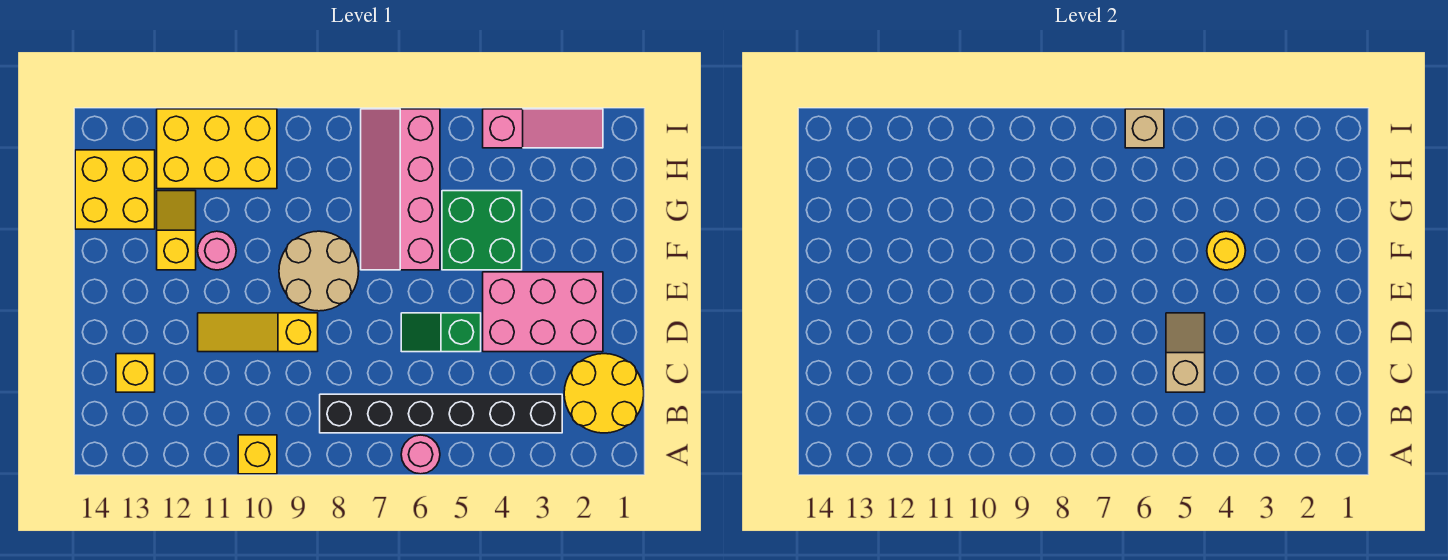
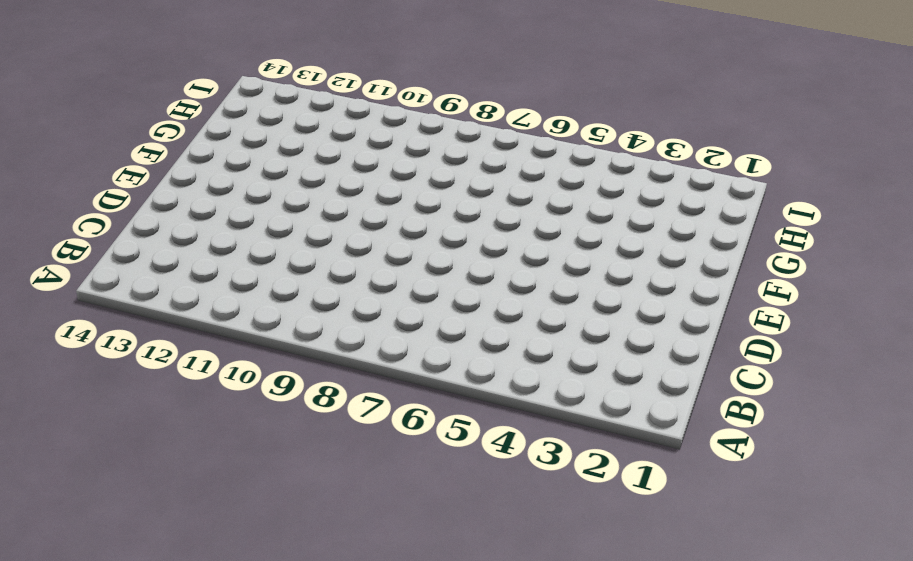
none -> pink round brick A6 level 1
none -> yellow brick A10 level 1
none -> yellow round brick B1:C2 level 1

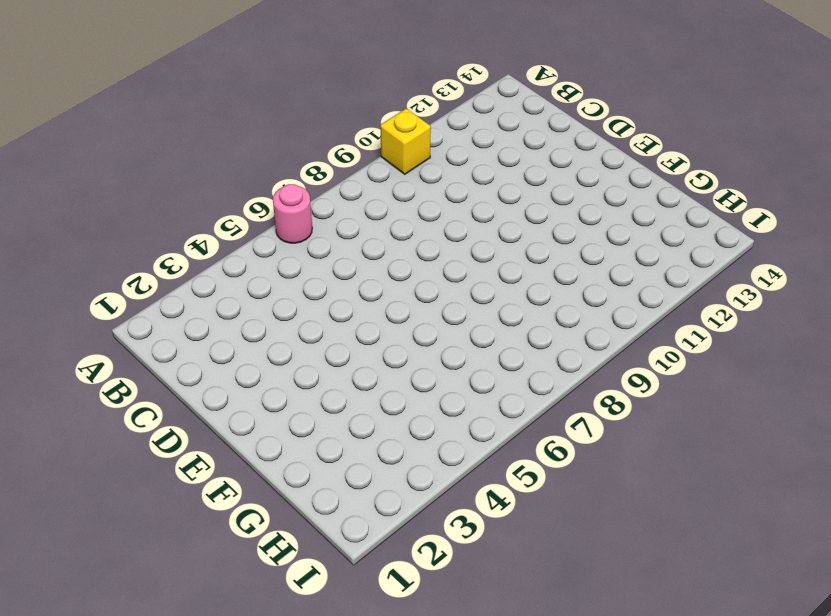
none -> yellow round brick B1:C2 level 1
none -> black brick B3:B8 level 1
none -> yellow brick C13 level 1

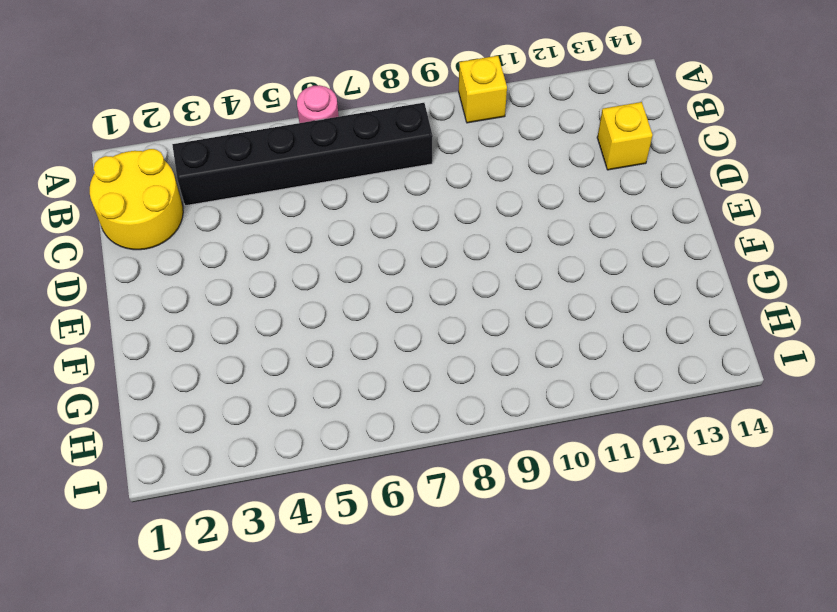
none -> pink brick D2:E4 level 1
none -> green slope D5:D6 level 1 top 5
none -> yellow slope D9:D11 level 1 top 9

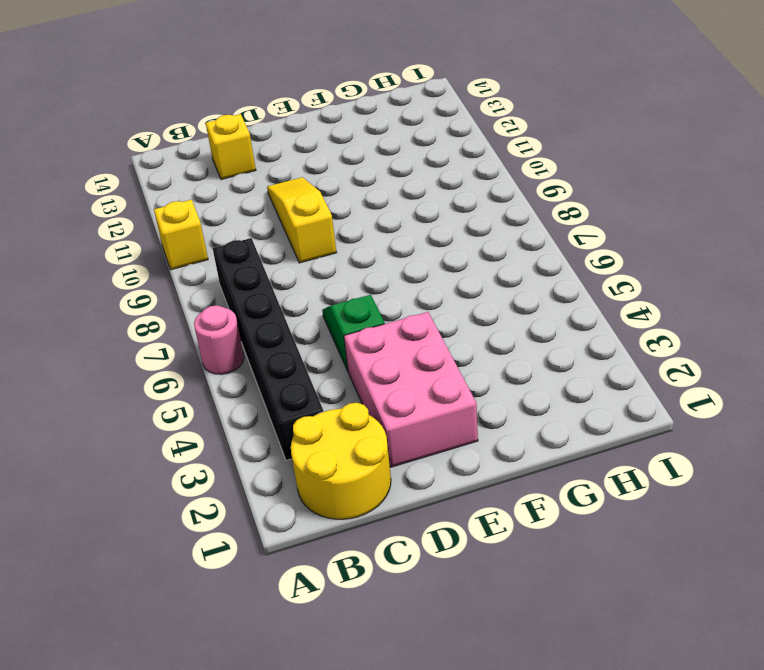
none -> tan round brick E8:F9 level 1
none -> green brick F4:G5 level 1
none -> pink slope F6:I7 level 1 top 6

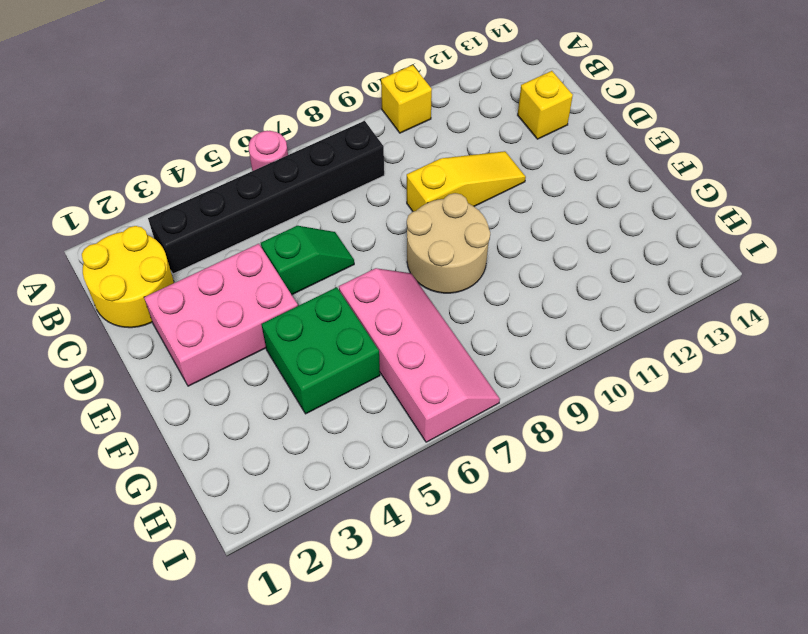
none -> pink round brick F11 level 1
none -> yellow slope F12:G12 level 1 top F
none -> yellow brick G13:H14 level 1

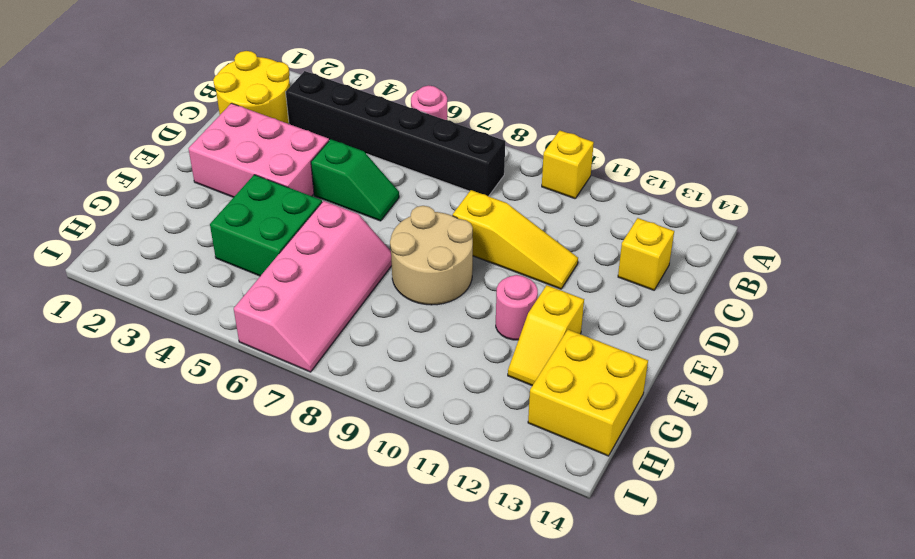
none -> yellow brick H10:I12 level 1
none -> pink slope I2:I4 level 1 top 4
none -> tan slope C5:D5 level 2 top C

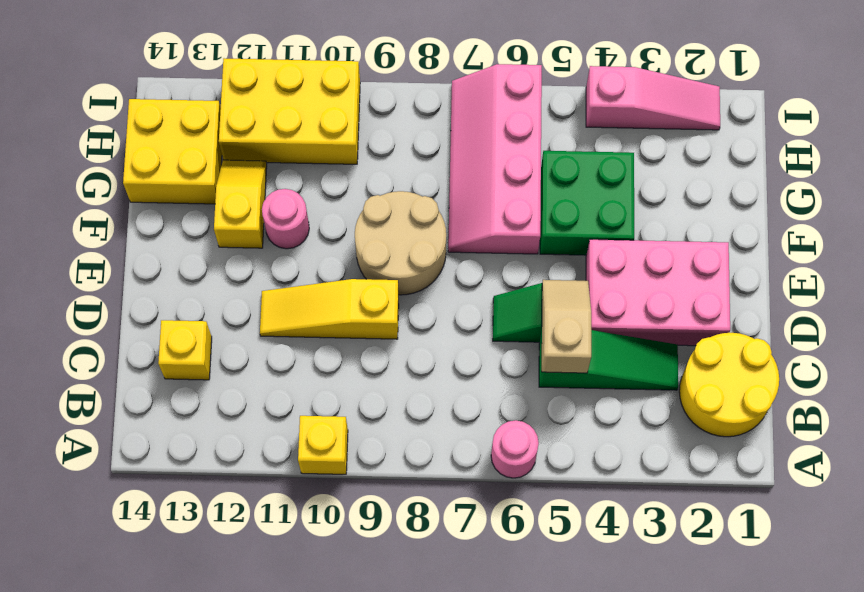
green slope C3:C5 level 1 top 5 -> none
none -> black brick B3:B8 level 1
none -> yellow round brick F4 level 2
none -> tan brick I6 level 2

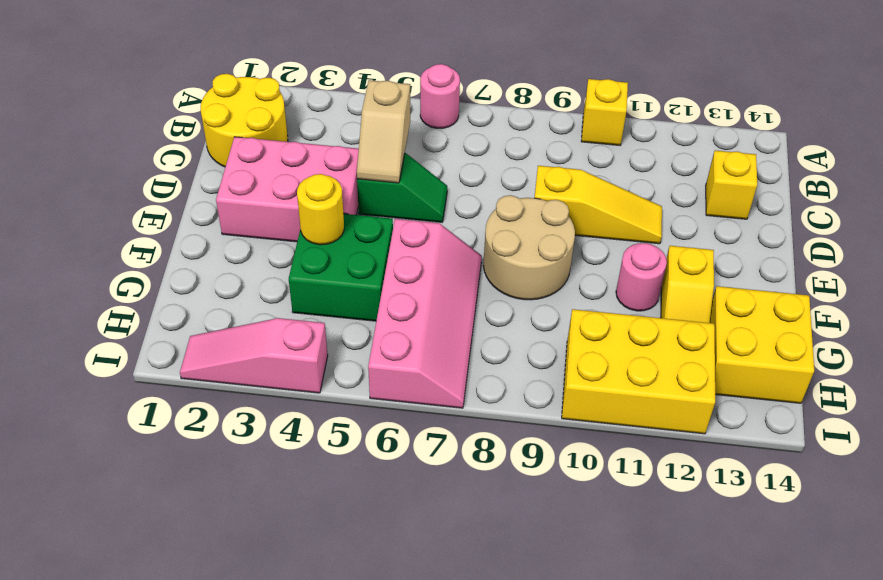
none -> black brick B3:B8 level 1
none -> tan brick I6 level 2

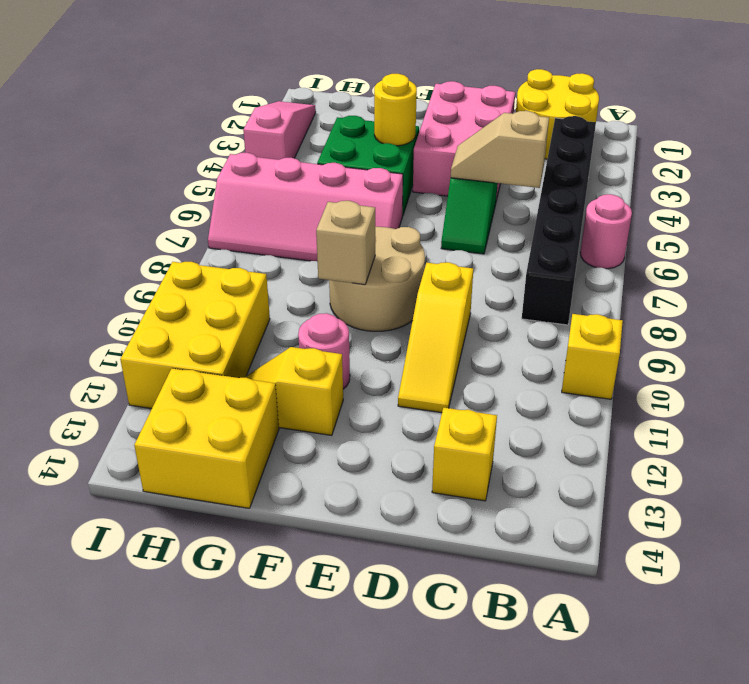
tan brick F9 level 2 -> tan brick I6 level 2

